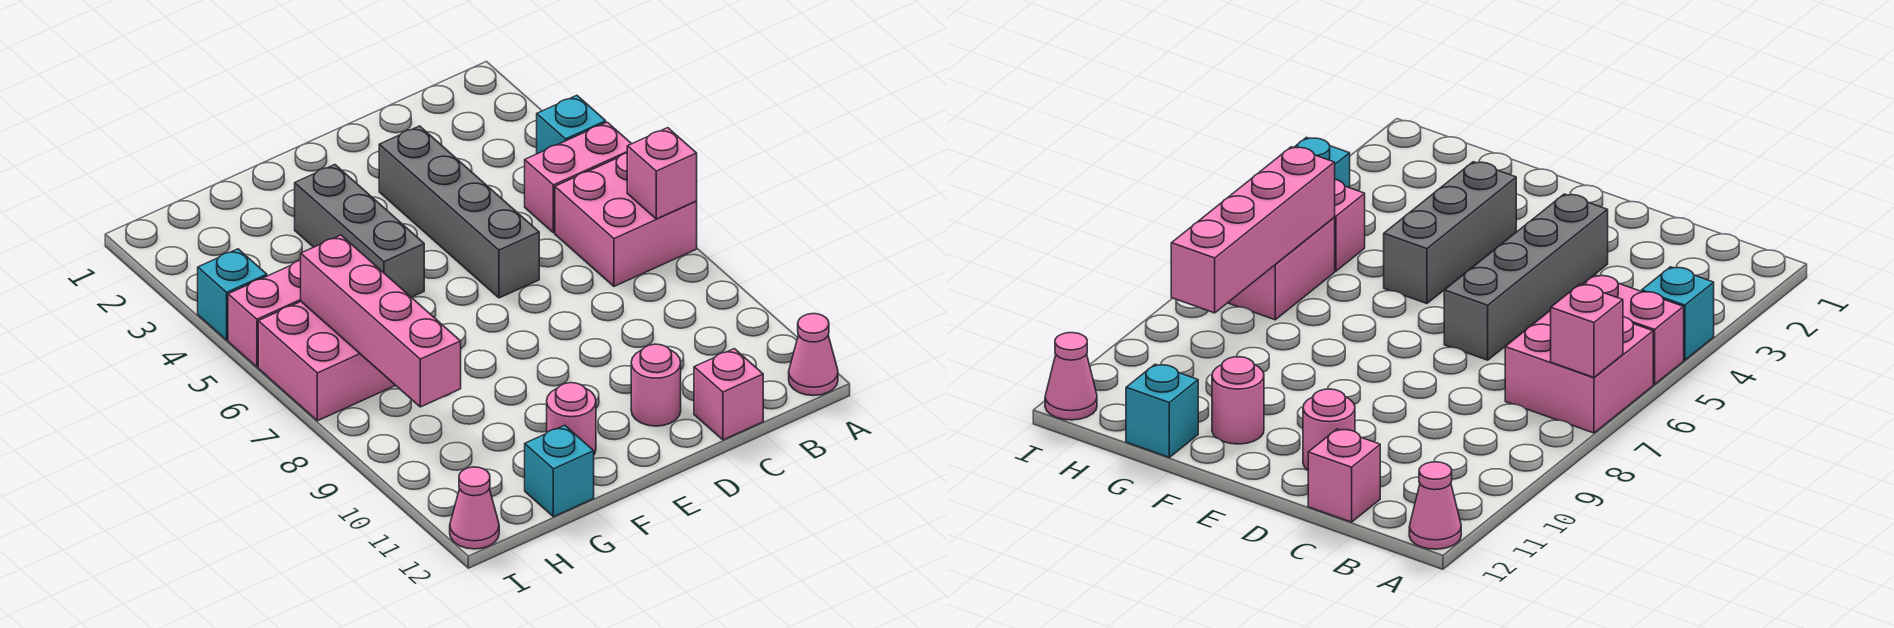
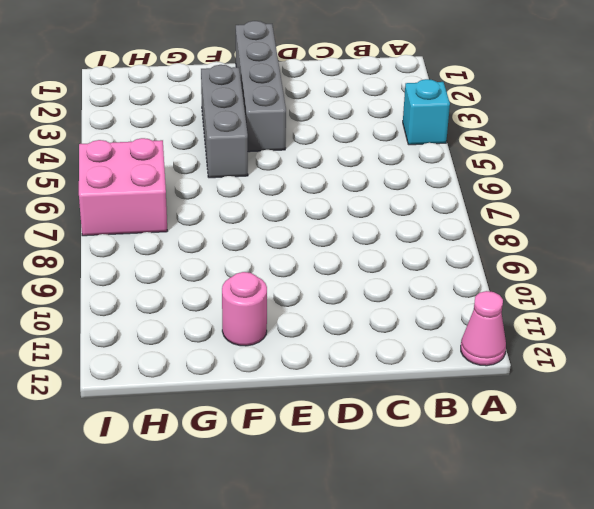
grey brick E1:E4 level 1 -> grey brick D3:D6 level 1
none -> pink brick A5:B5 level 1
none -> pink brick A6:B7 level 1
none -> pink brick C12 level 1

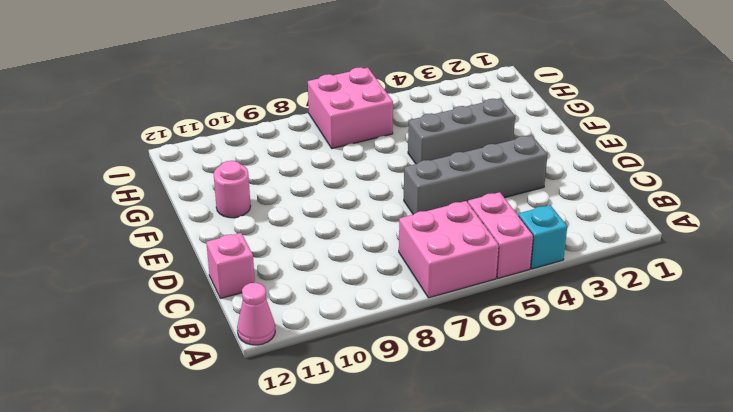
none -> pink round brick D11 level 1
none -> cyan brick G12 level 1
none -> pink brick H5:I5 level 1

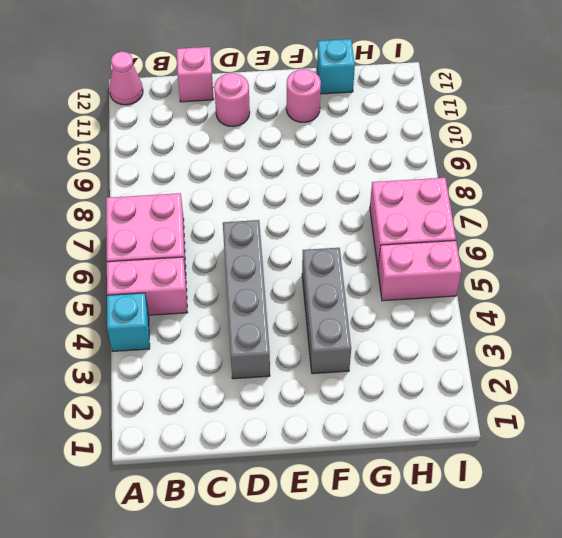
none -> cyan brick I4 level 1
none -> pink cone I12 level 1
none -> pink brick A7 level 2

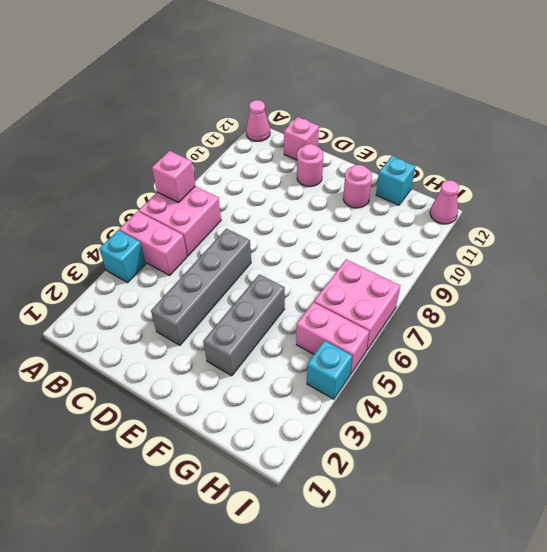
none -> pink brick H6:H9 level 2

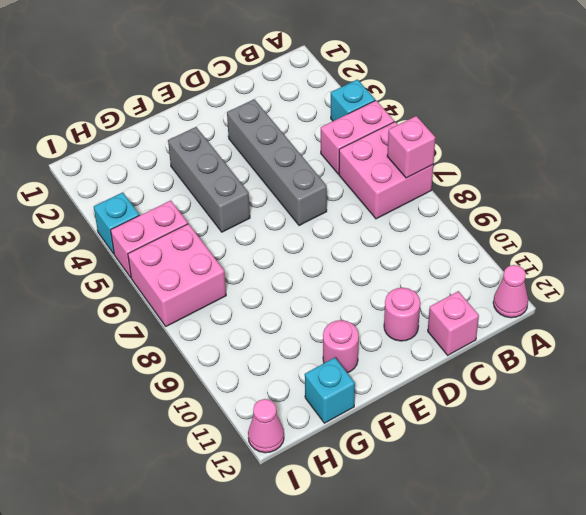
none -> pink brick H6:H9 level 2

